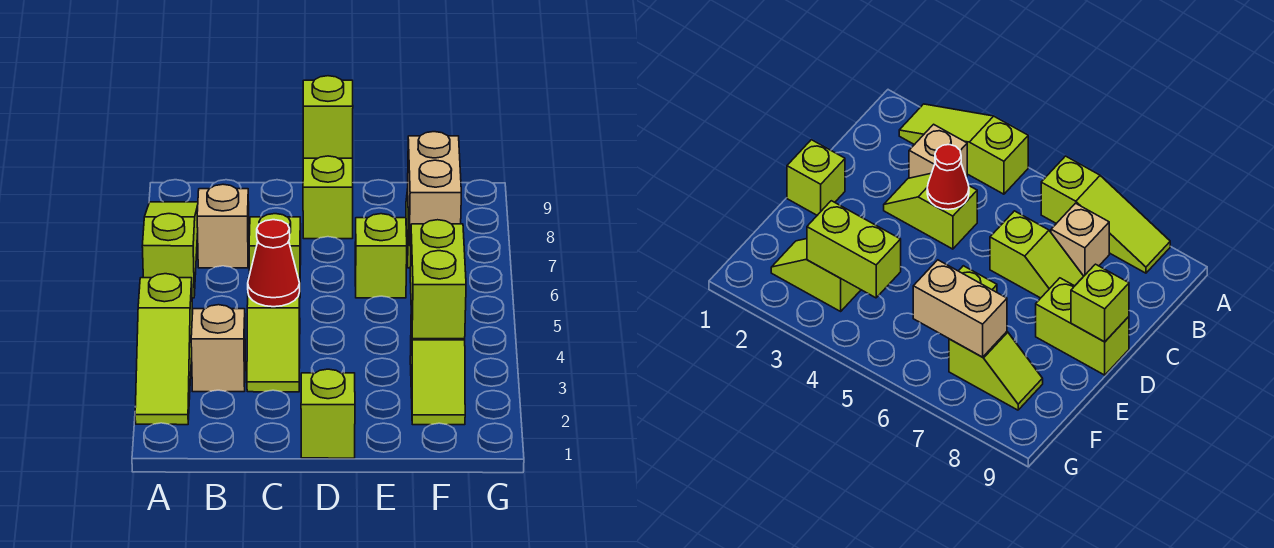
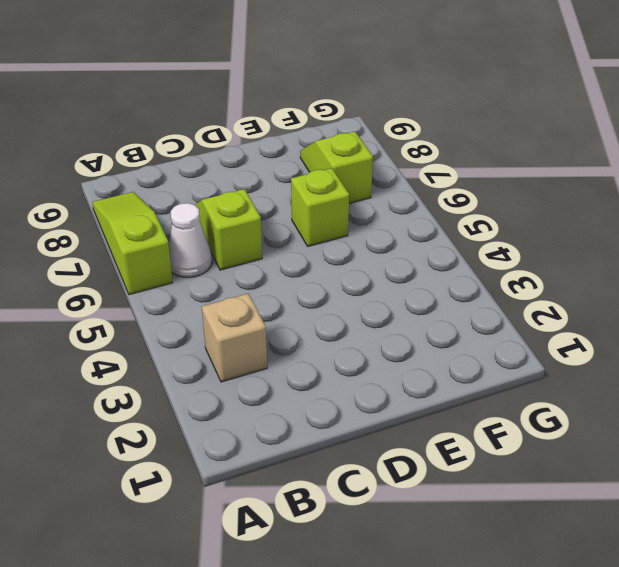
white cone B6 level 1 -> none
none -> lime slope A2:A4 level 1 top 4
none -> tan brick B7 level 1
none -> lime slope C3:C4 level 1 top 4

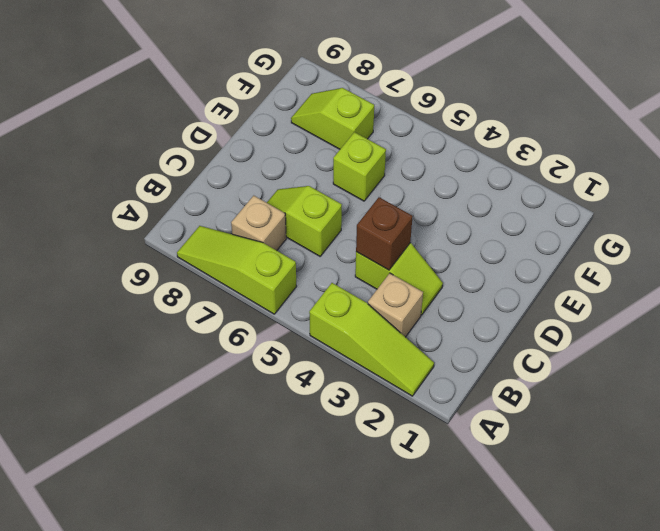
brown brick C4 level 2 -> red cone C4 level 2
none -> lime brick D1 level 1
none -> lime brick D8:D9 level 1
none -> lime slope F2:F3 level 1 top 3

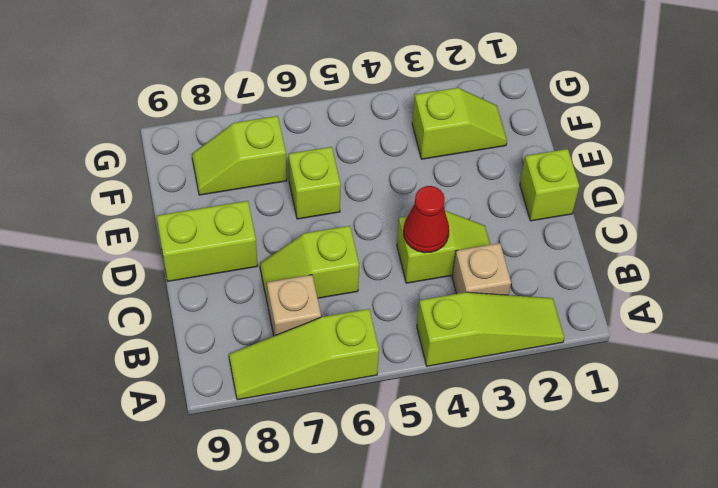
none -> lime brick D9 level 2
none -> lime brick F3:F4 level 2
none -> tan brick F6:F7 level 2

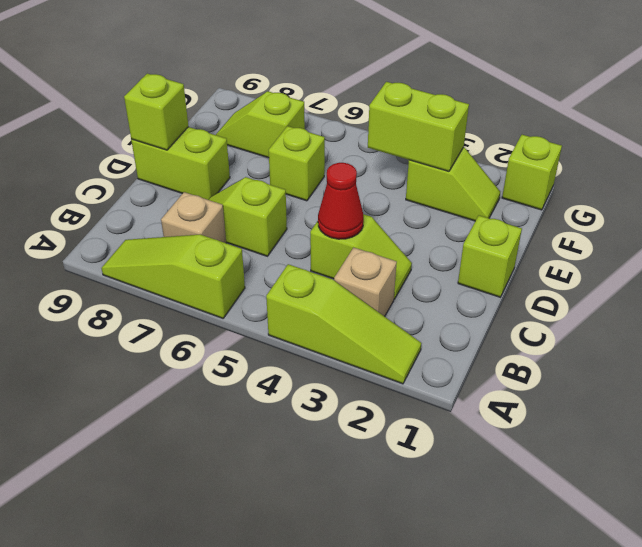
lime brick G1 level 1 -> none
none -> tan brick F6:F7 level 2

